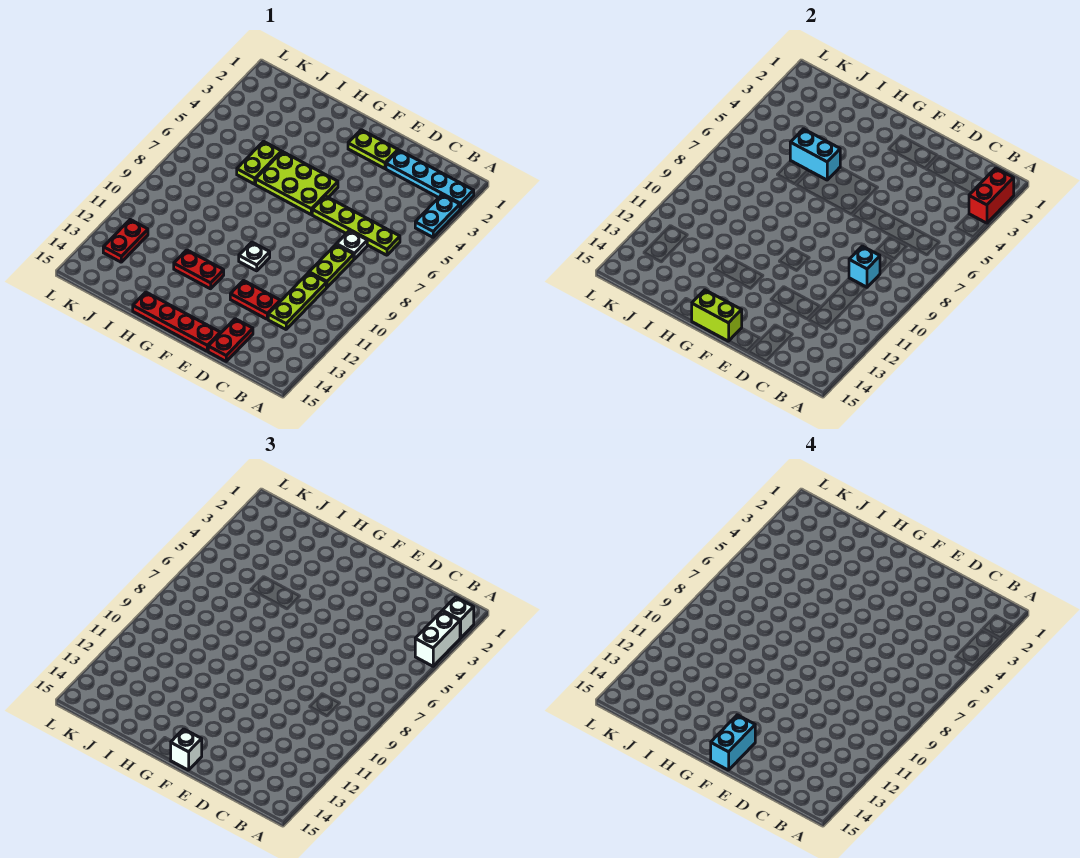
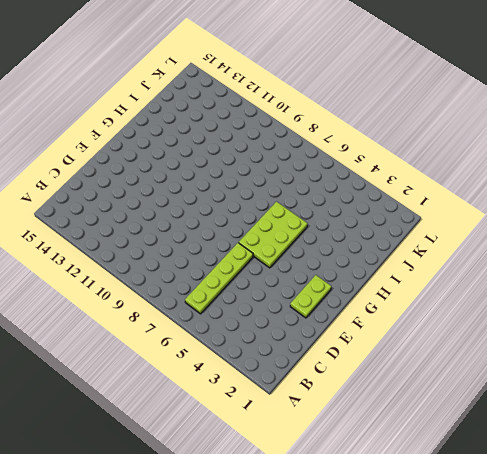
none -> cyan plate A2:D2 level 1
none -> cyan plate A3:A4 level 1
none -> white plate C7 level 1

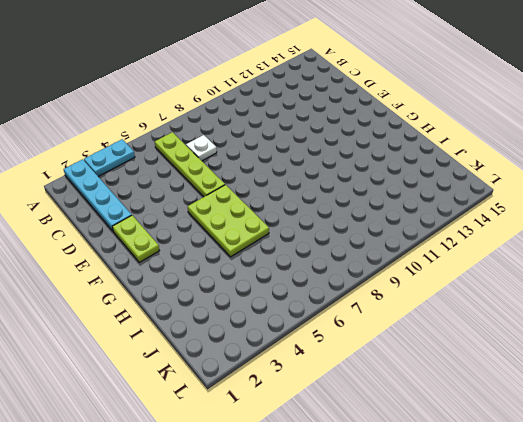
none -> lime plate C8:C9 level 1
none -> lime plate C10:C12 level 1
none -> red plate D12:E12 level 1

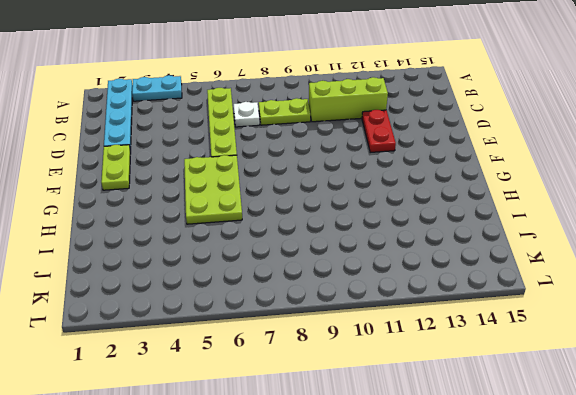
lime brick C10:C12 level 1 -> lime plate C10:C12 level 1
none -> red plate D14:D15 level 1
none -> red plate E15:H15 level 1
none -> white plate F10 level 1

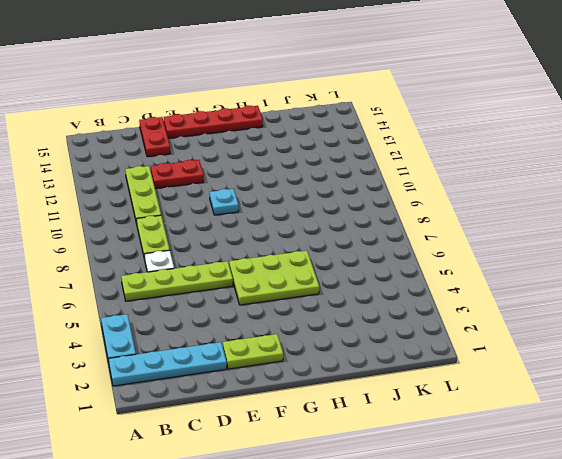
cyan plate F10 level 1 -> white plate F10 level 1
none -> red plate G12:H12 level 1
none -> lime plate I5:I6 level 1
none -> red plate K12:K13 level 1

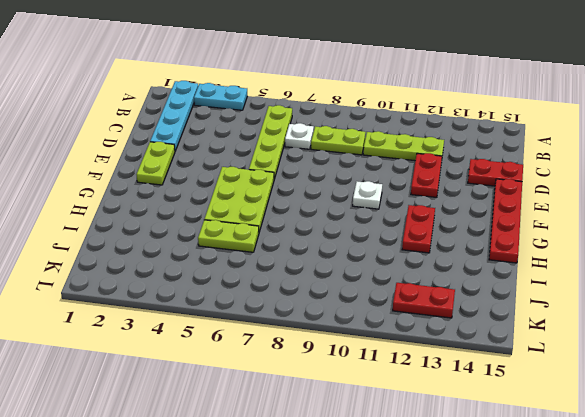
none -> red brick A2:A3 level 2
none -> cyan brick C9 level 2
none -> lime brick F15:G15 level 2

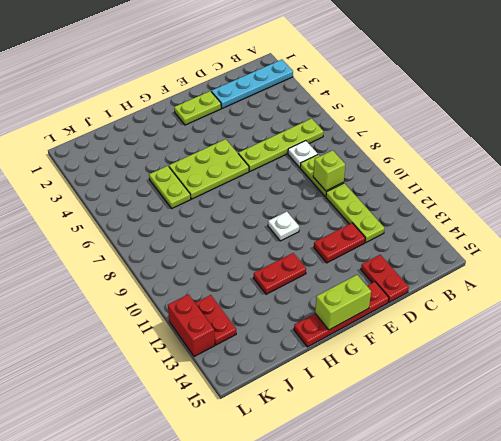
lime brick C9 level 2 -> cyan brick C9 level 2
red brick L12:L13 level 1 -> red brick A2:A3 level 2
none -> cyan plate A3:A4 level 1
none -> cyan brick H5:I5 level 2
none -> white brick A2 level 3

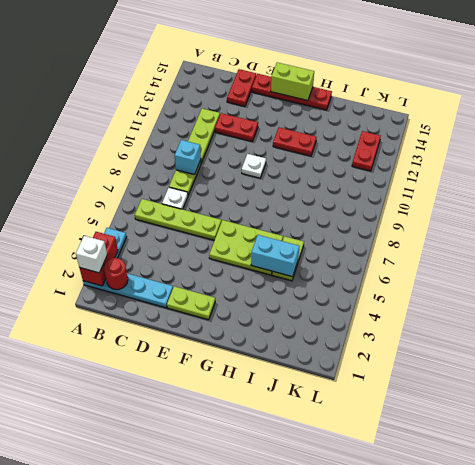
red round brick B2 level 2 -> none
none -> white brick A3:A4 level 3
none -> white brick F15 level 3
none -> cyan brick F14:F15 level 4

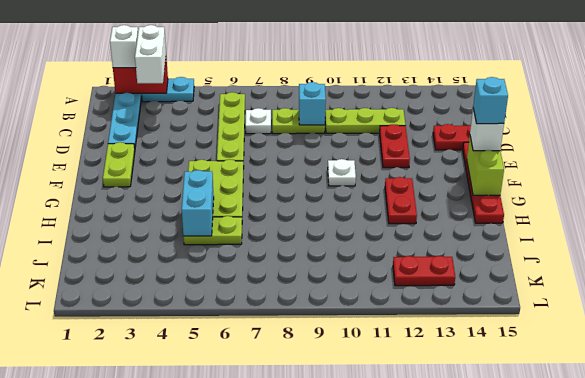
white brick A3:B3 level 3 -> white brick A3:A4 level 3
cyan brick F15 level 4 -> cyan brick F14:F15 level 4

